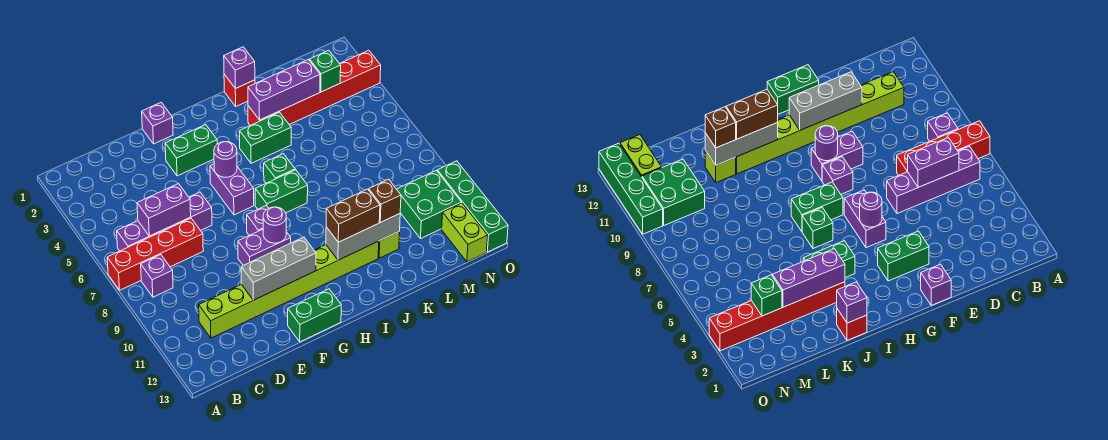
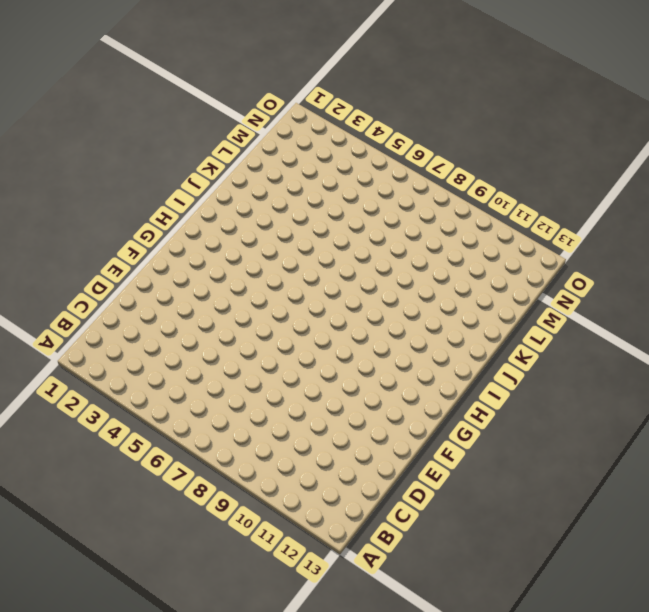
none -> red brick A7:D7 level 1
none -> purple brick B6:E6 level 1
none -> purple brick B8 level 1

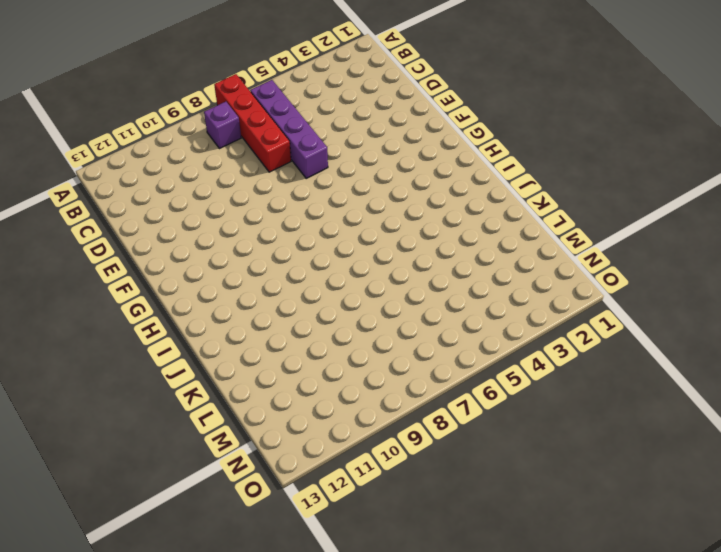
none -> lime brick C11:J11 level 1
none -> purple brick F1 level 1
none -> green brick F3:G3 level 1

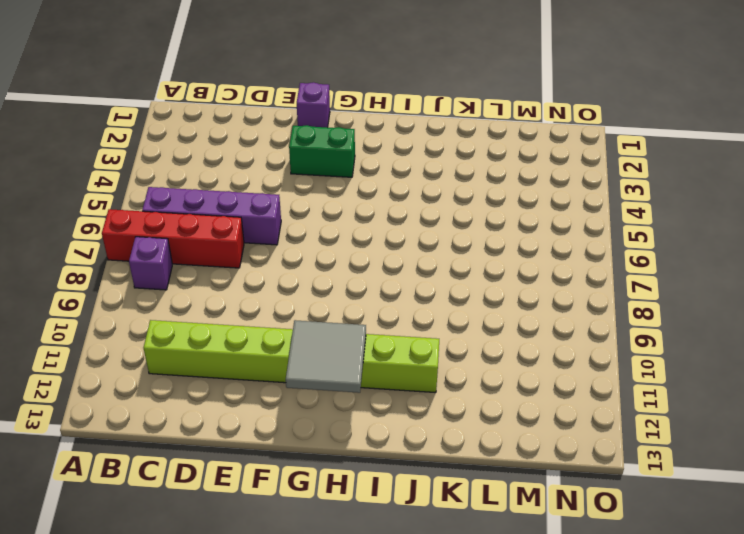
grey tile G11:H12 level 2 -> grey brick E11:G11 level 2
none -> purple brick F9:G9 level 1
none -> green brick F13:G13 level 1
none -> purple brick G5:G6 level 1

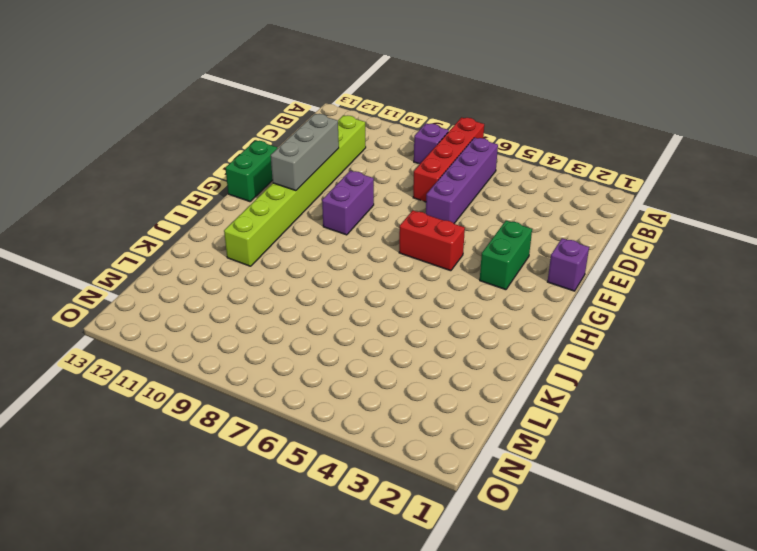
red brick G5:G6 level 1 -> purple brick G5:G6 level 1
none -> purple brick G8 level 1
none -> green brick H7:I7 level 1
none -> green brick I4:J4 level 1

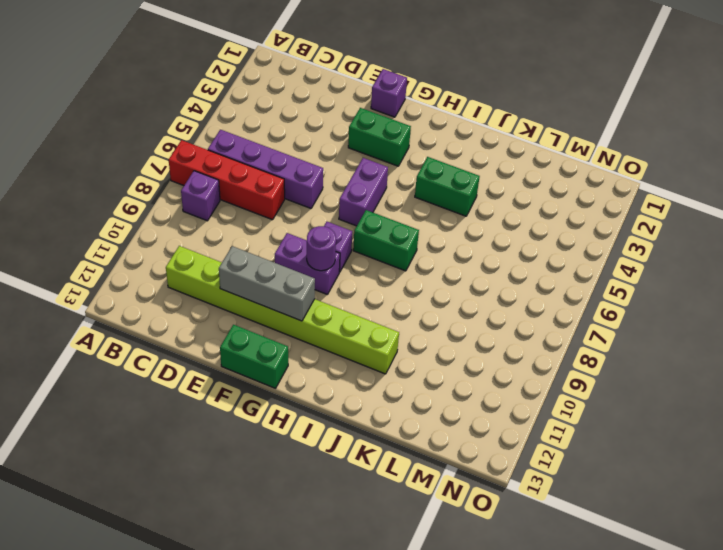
none -> green brick I6 level 1
none -> red brick J1 level 1
none -> red brick J3:O3 level 1

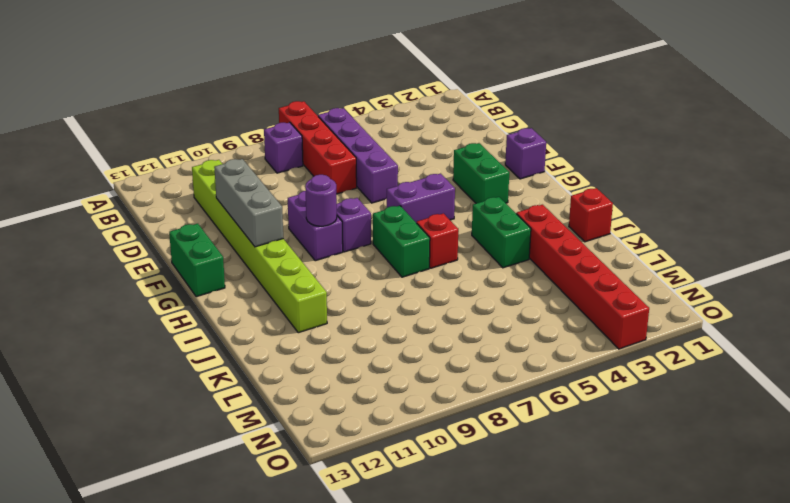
red brick I6 level 1 -> green brick I6 level 1
none -> lime brick K11 level 1
none -> green brick M10:N11 level 1
none -> lime brick N12:N13 level 1

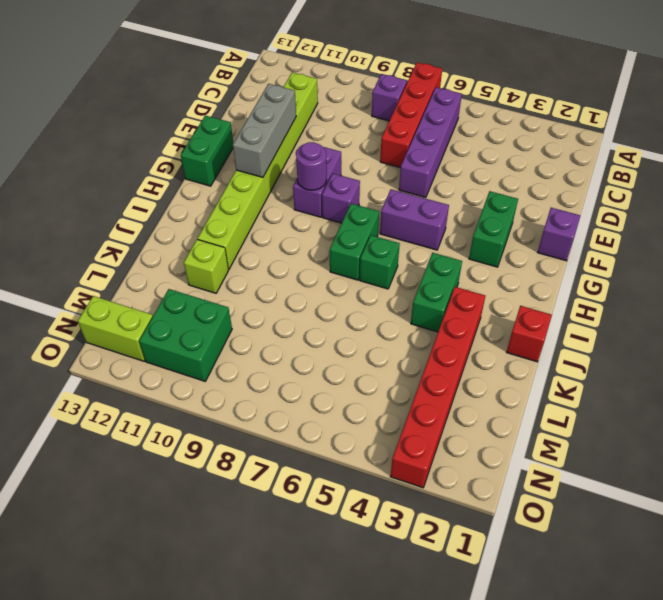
none -> green brick O10:O13 level 1
none -> purple brick C6:D6 level 2
none -> purple round brick G5 level 2

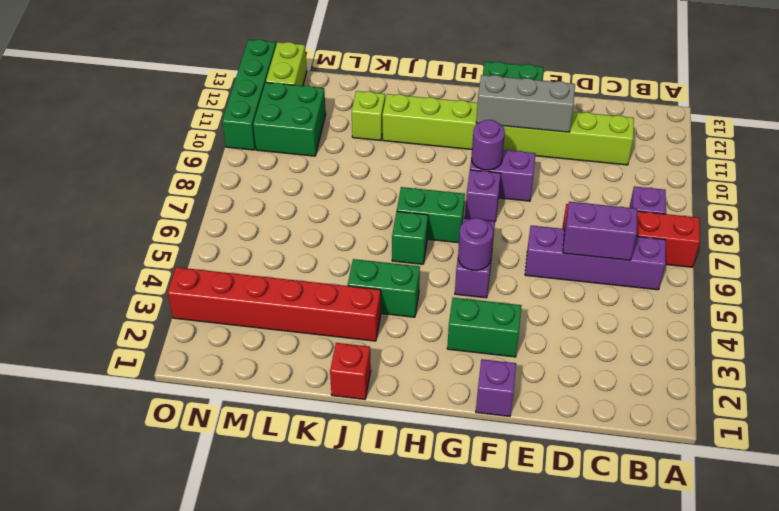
none -> grey brick I11:K11 level 2
none -> purple brick J1 level 2
none -> purple brick J3:L3 level 2

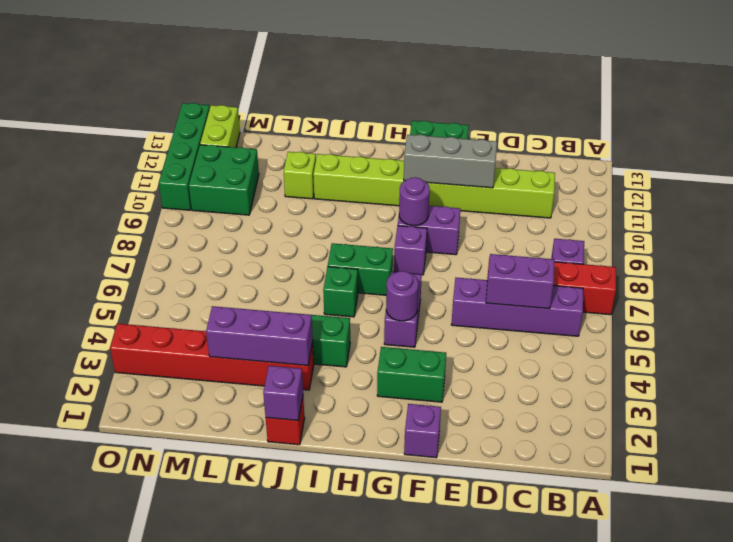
none -> grey brick I11:K11 level 2
none -> green brick M3 level 2
none -> brown brick I11:J11 level 3

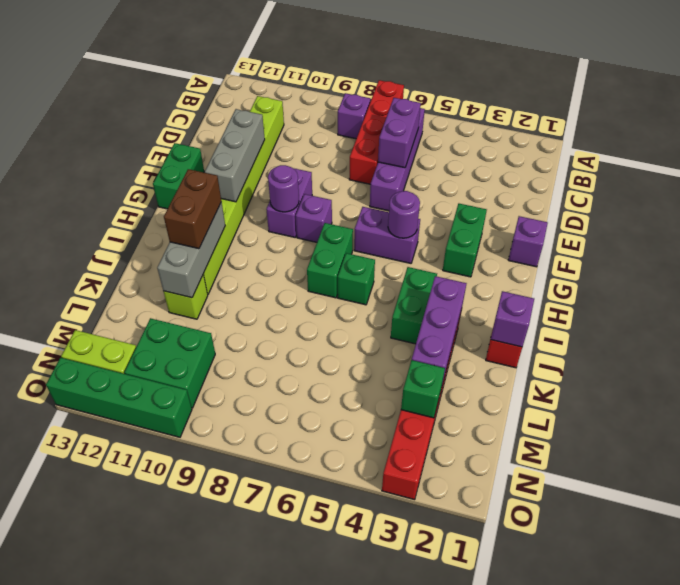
none -> brown brick K11 level 3

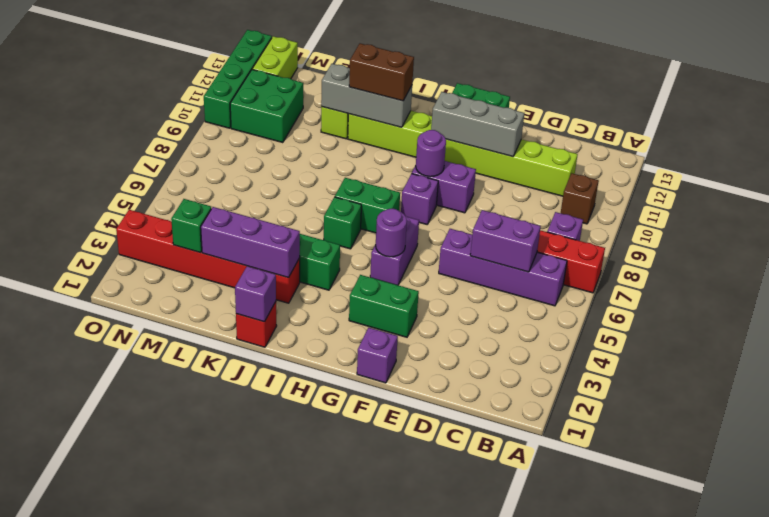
brown brick B10 level 1 -> brown brick K11 level 3

